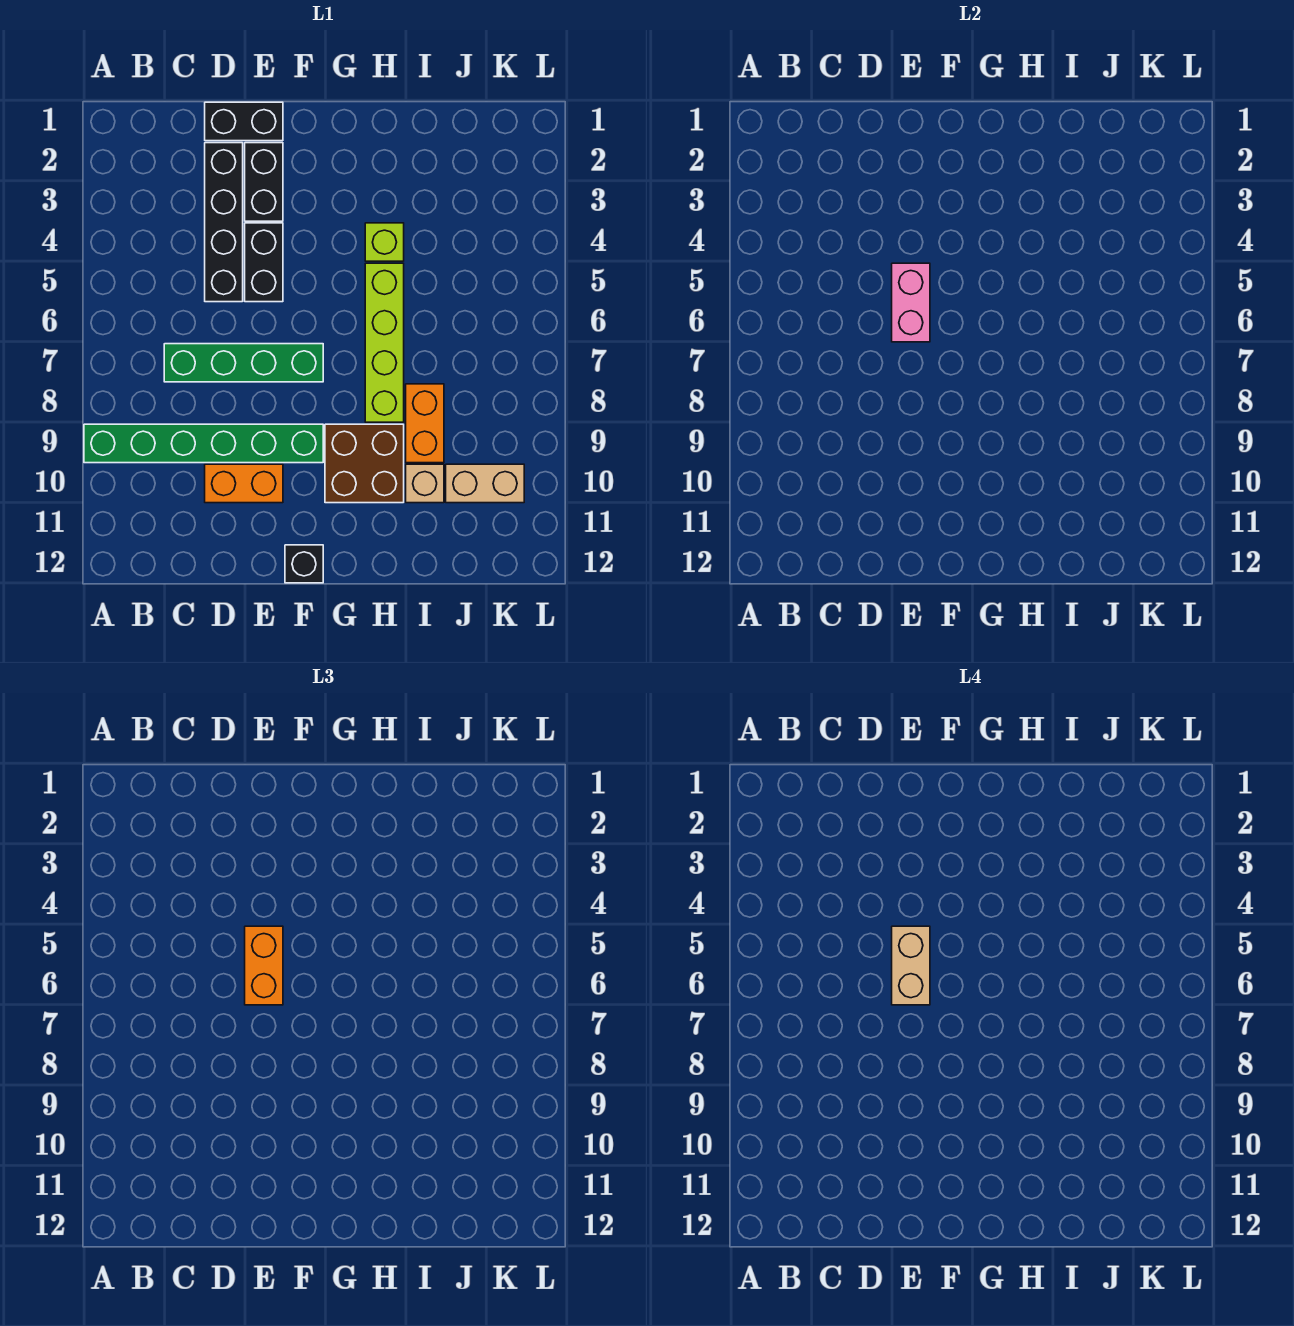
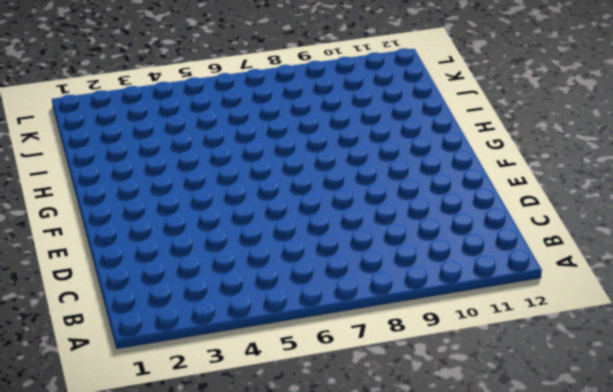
none -> green brick A9:F9 level 1
none -> green brick C7:F7 level 1
none -> black brick D1:E1 level 1

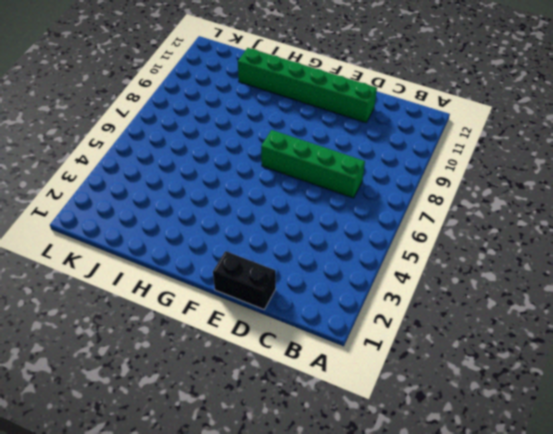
green brick D11:I11 level 1 -> green brick A9:F9 level 1
none -> black brick D2:D5 level 1
none -> orange brick D10:E10 level 1
none -> black brick E2:E3 level 1

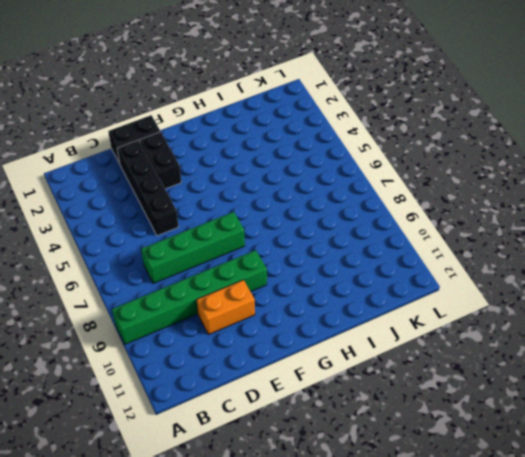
none -> black brick E4:E5 level 1
none -> black brick F12 level 1
none -> brown brick G9:H10 level 1

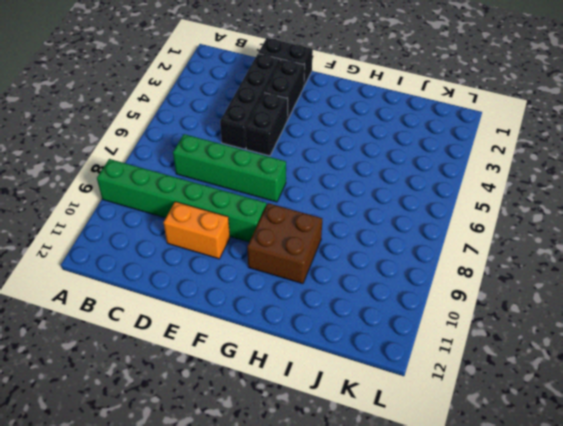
none -> black brick F12 level 1
none -> lime brick H4 level 1
none -> lime brick H5:H8 level 1

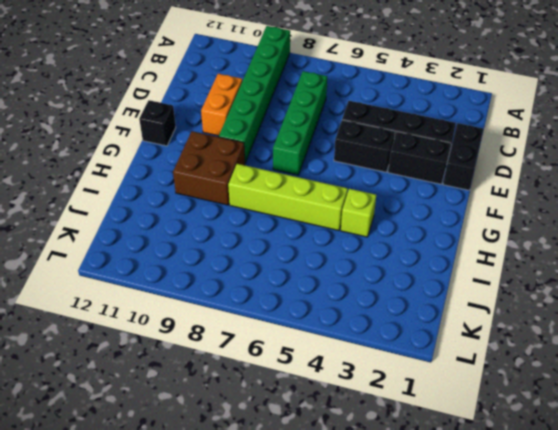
none -> orange brick I8:I9 level 1
none -> tan brick I10 level 1
none -> tan brick J10:K10 level 1

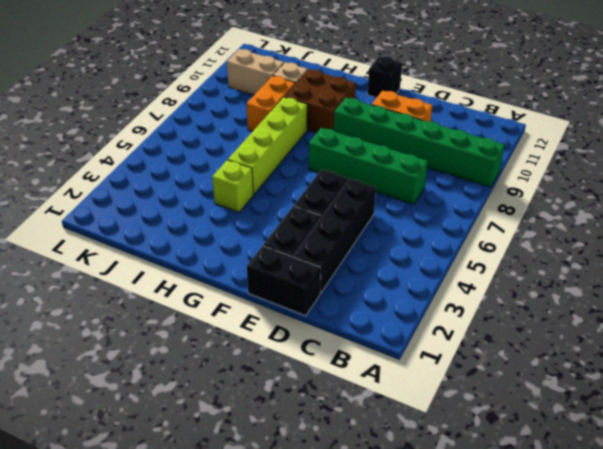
none -> pink brick E5:E6 level 2
none -> orange brick E5:E6 level 3
none -> tan brick E5:E6 level 4

